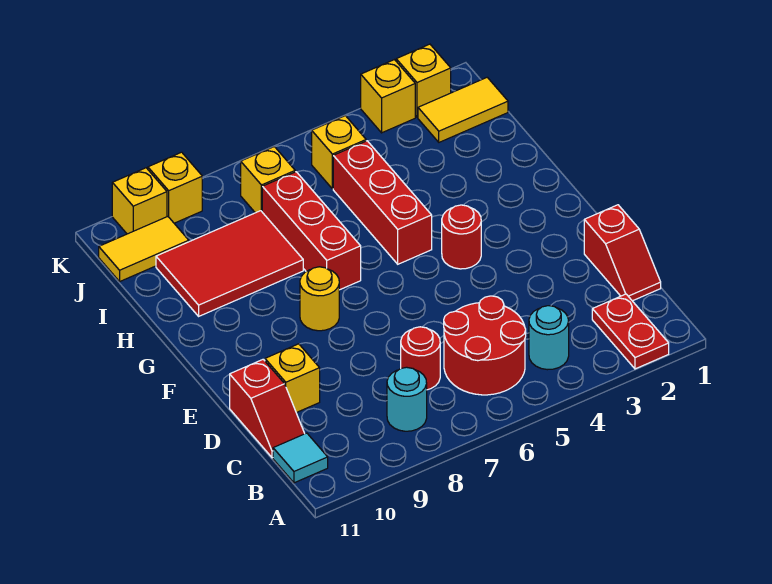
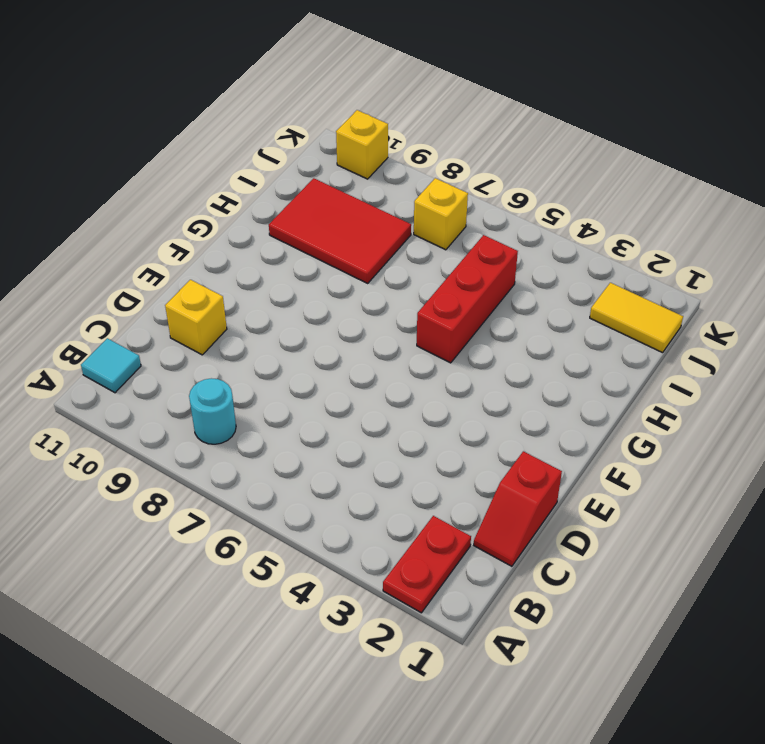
none -> cyan round brick B4 level 1
none -> red round brick B5:C6 level 1
none -> red round brick C7 level 1

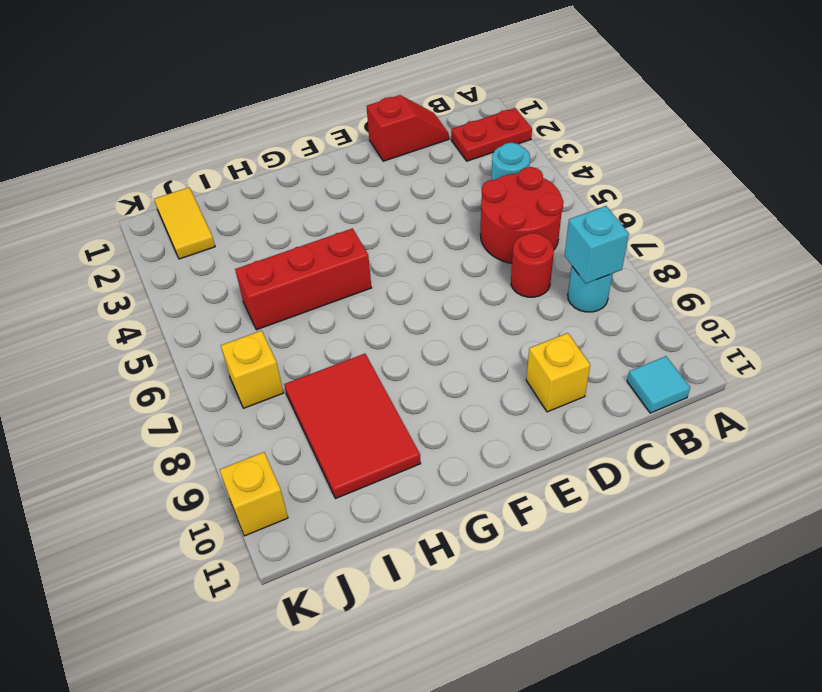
cyan brick B8 level 2 -> none
none -> red slope C11:D11 level 1 top D
none -> red round brick F4 level 1
none -> yellow round brick F8 level 1

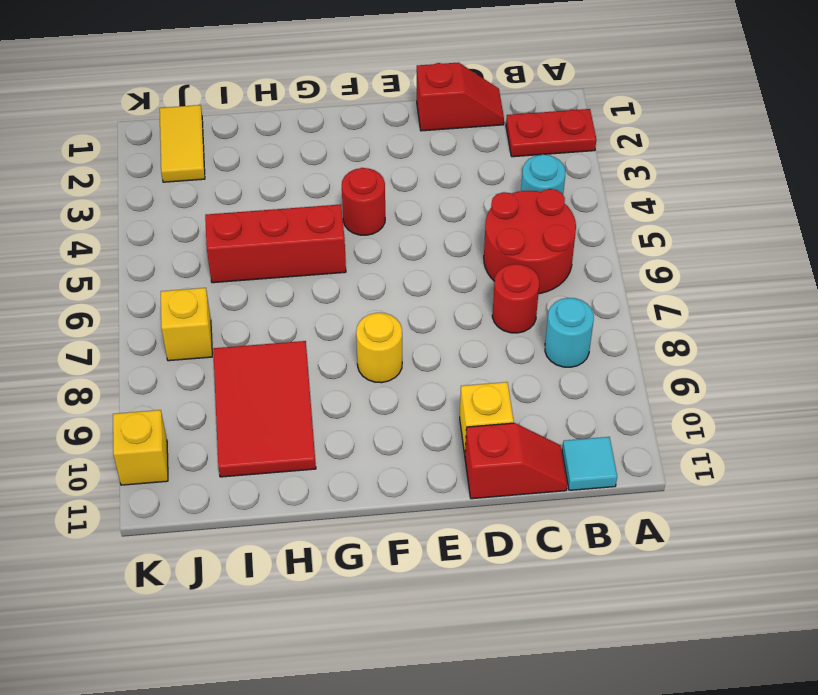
none -> red brick G7:I7 level 1
none -> yellow brick J5 level 1
none -> yellow tile J10:J11 level 1

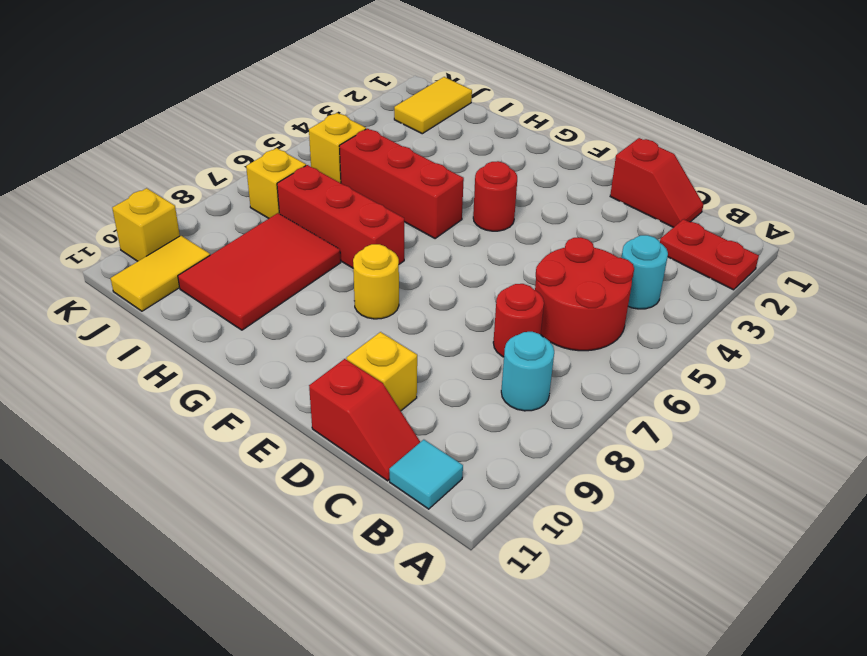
none -> yellow brick K2 level 1
none -> yellow brick K3 level 1
none -> yellow brick K9 level 1

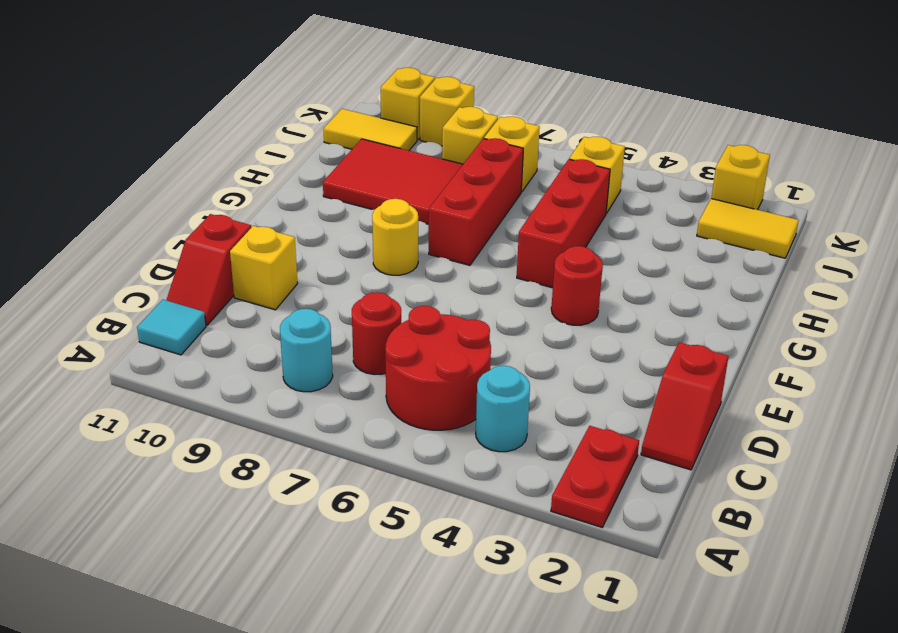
yellow brick J8 level 1 -> yellow brick K3 level 1

